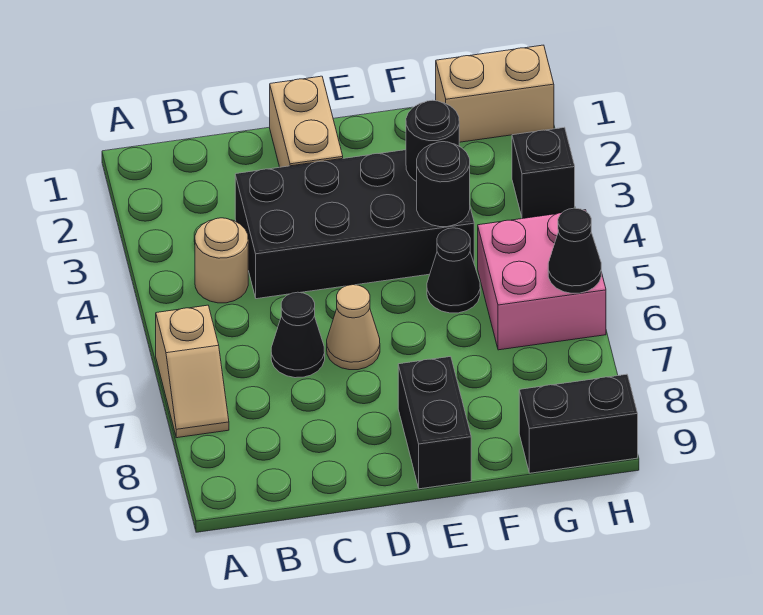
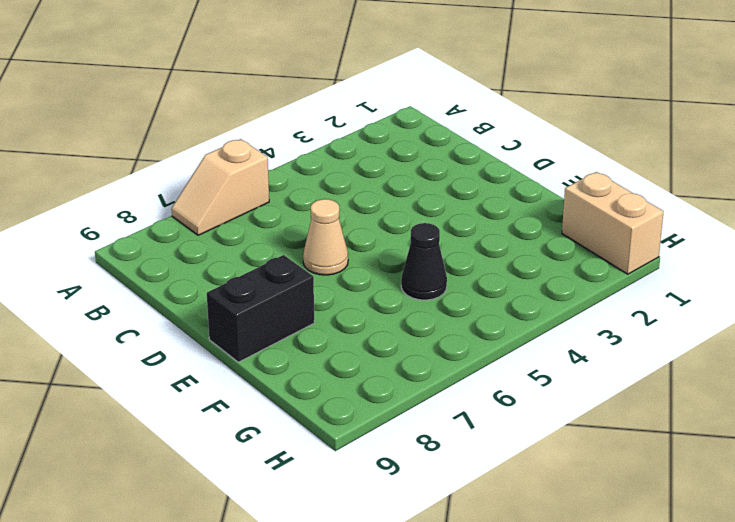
none -> tan round brick B4 level 1
none -> black brick C3:F4 level 1
none -> black cone C6 level 1

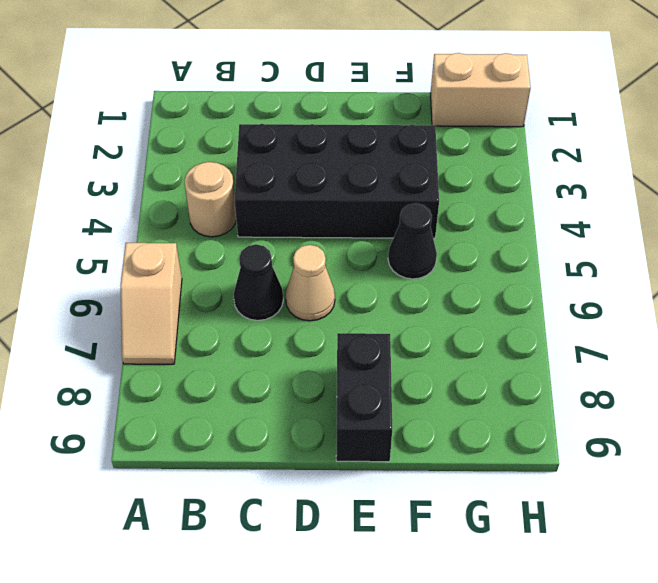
none -> tan brick D1:D2 level 1
none -> pink brick G5:H6 level 1
none -> black brick G9:H9 level 1

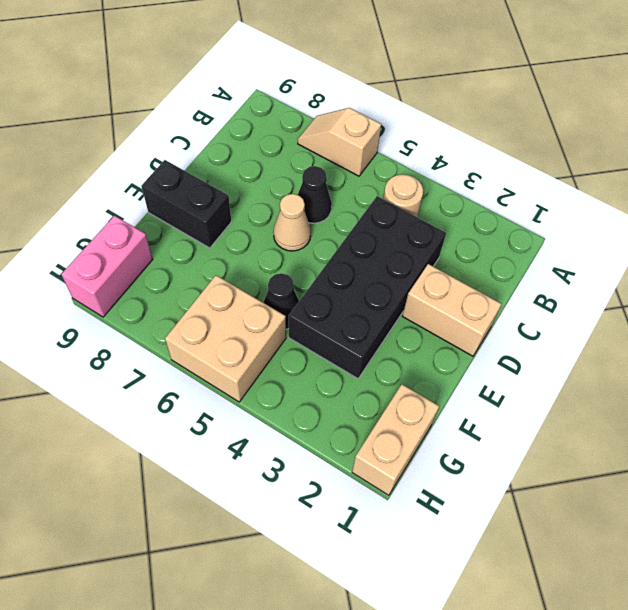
tan brick G5:H6 level 1 -> pink brick G5:H6 level 1
pink brick G9:H9 level 1 -> black brick G9:H9 level 1
none -> black brick H3 level 1
none -> black round brick F3 level 2
none -> black round brick F4 level 2

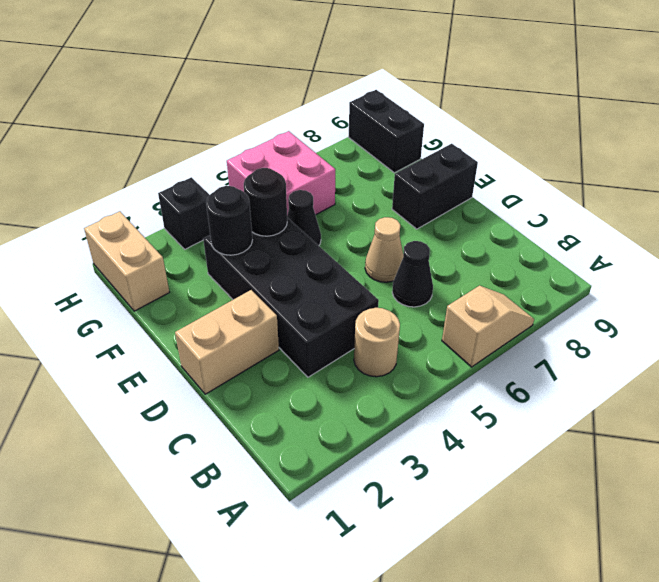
none -> black cone H6 level 2

